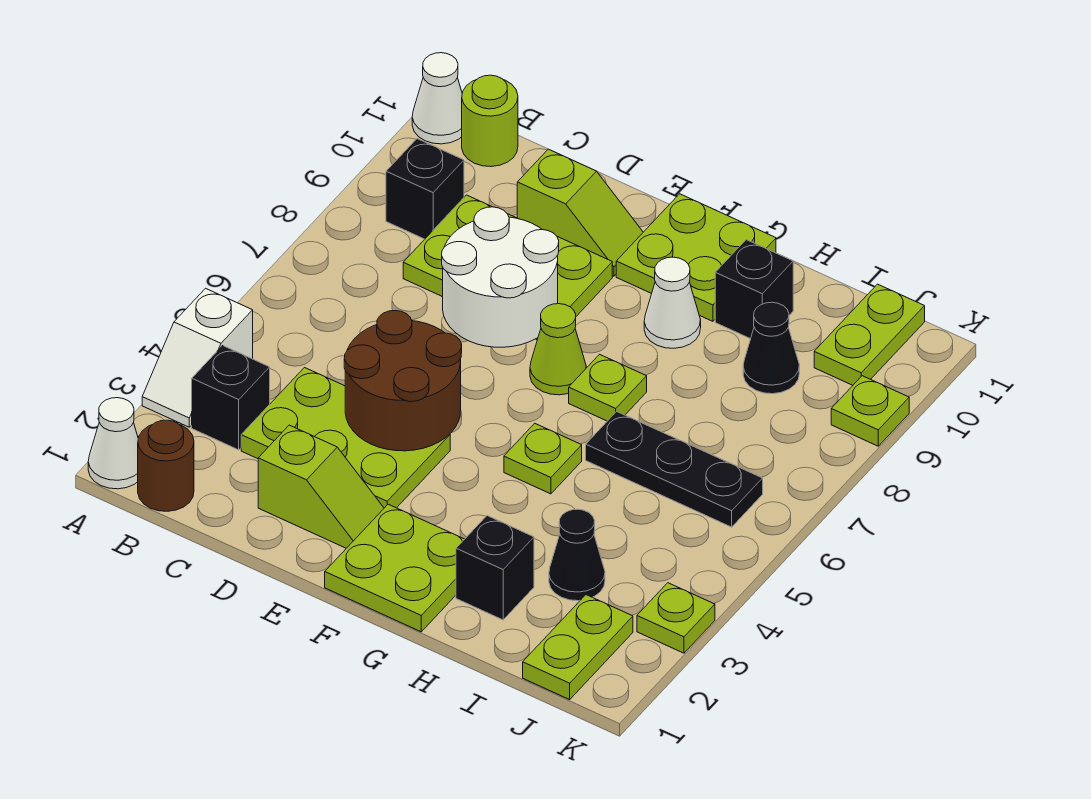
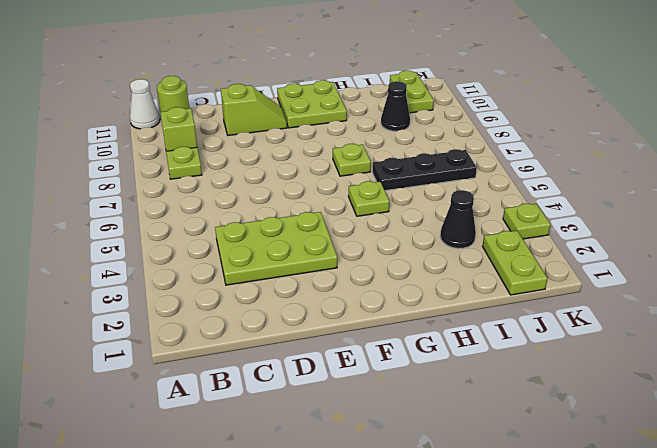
lime plate B8 level 1 -> lime plate K9 level 1
lime brick B9 level 1 -> black brick B9 level 1
none -> white cone A1 level 1
none -> white slope A3:A4 level 1 top 4
none -> brown round brick B1 level 1

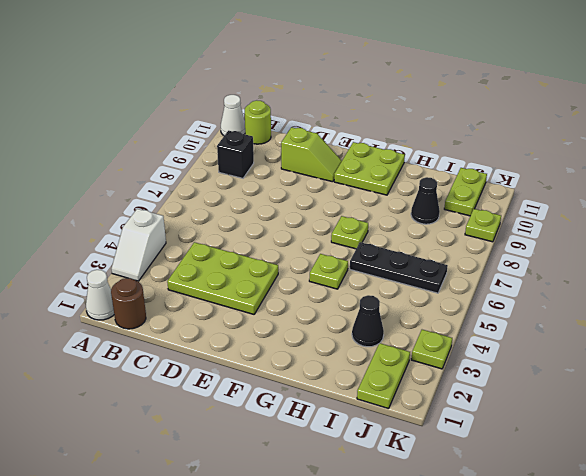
none -> black brick B3 level 1
none -> lime plate C8:E9 level 1
none -> lime slope D2:E2 level 1 top D

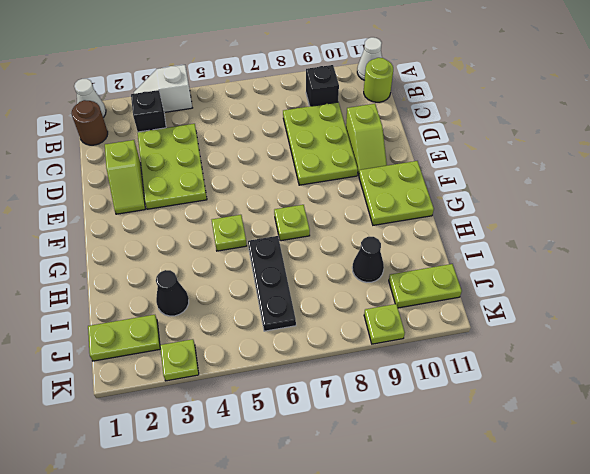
none -> lime plate F1:G2 level 1
none -> lime cone F7 level 1
none -> white cone G9 level 1

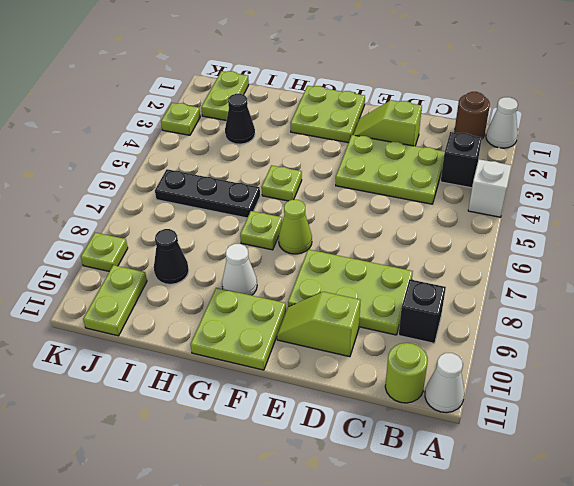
none -> black brick H2 level 1
none -> black brick H10 level 1
none -> brown round brick D4:E5 level 2

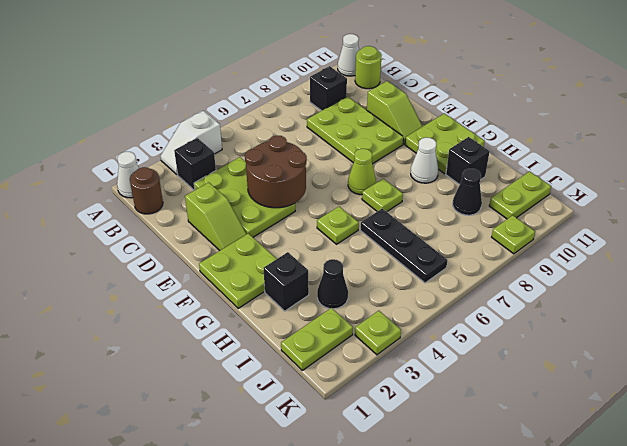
none -> white round brick D7:E8 level 2

